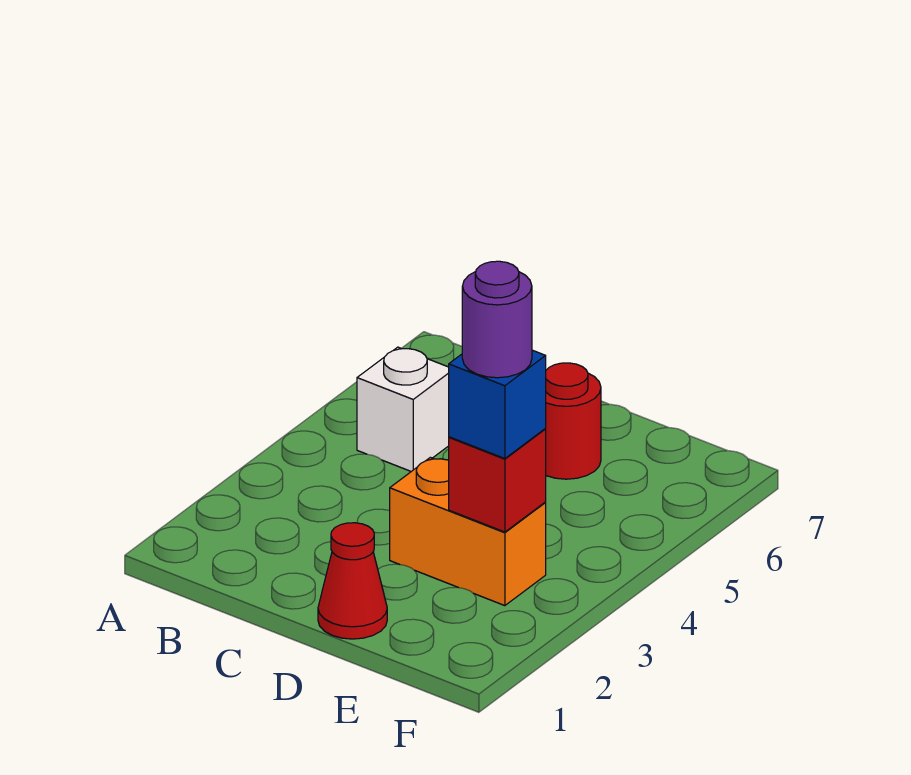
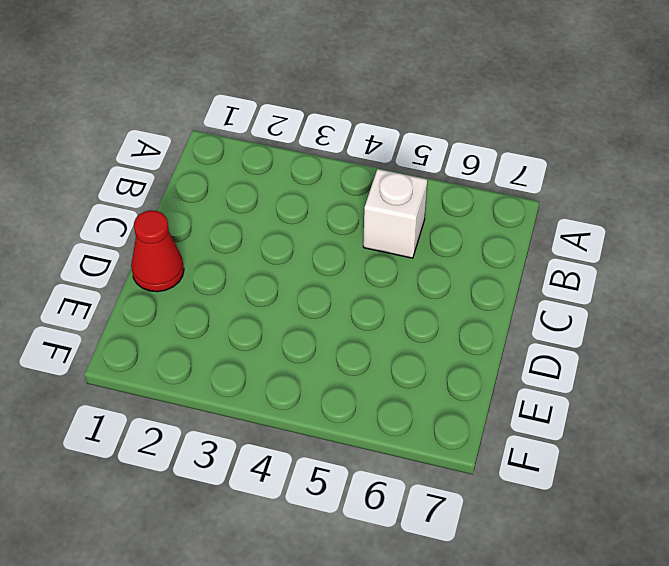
none -> orange brick D3:E3 level 1
none -> red round brick D6 level 1

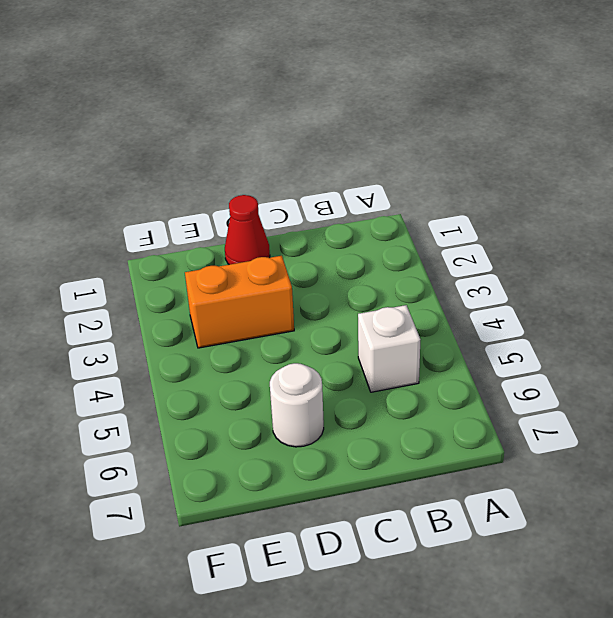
white round brick D6 level 1 -> red round brick D6 level 1
none -> red brick E3 level 2
none -> blue brick E3 level 3

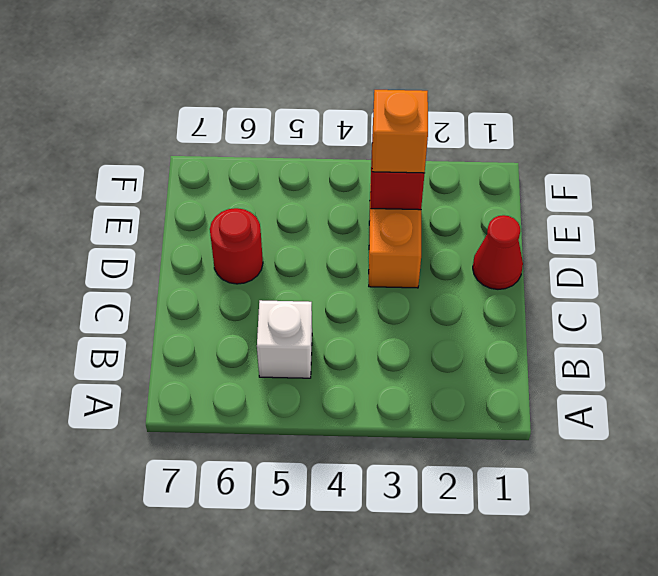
orange brick E3 level 3 -> blue brick E3 level 3
none -> purple round brick E3 level 4

